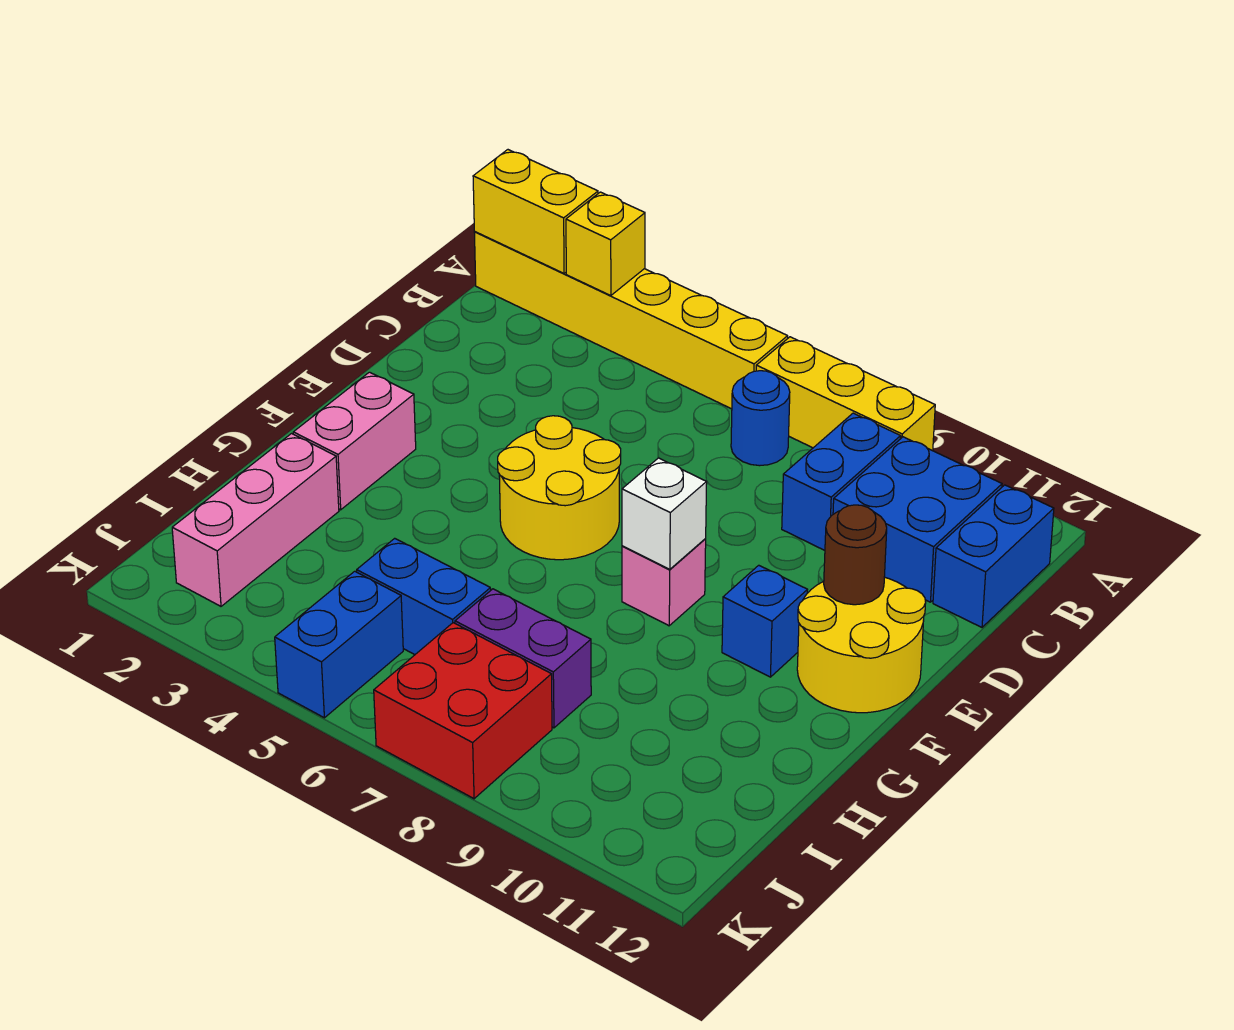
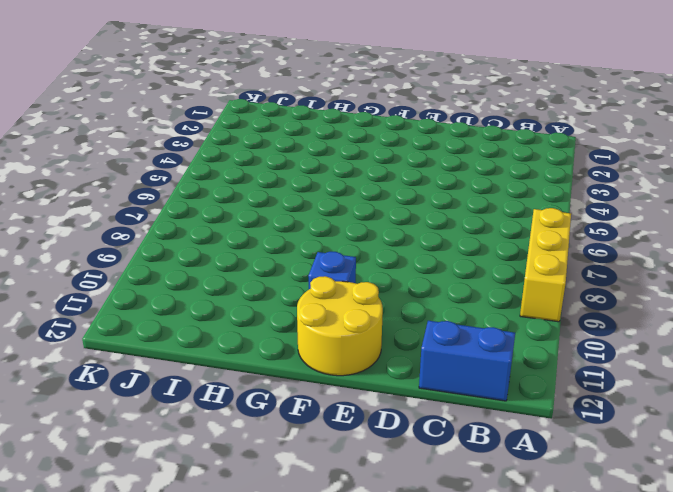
none -> yellow brick A1:A6 level 1
none -> blue round brick B7 level 1
none -> blue brick B9:C9 level 1

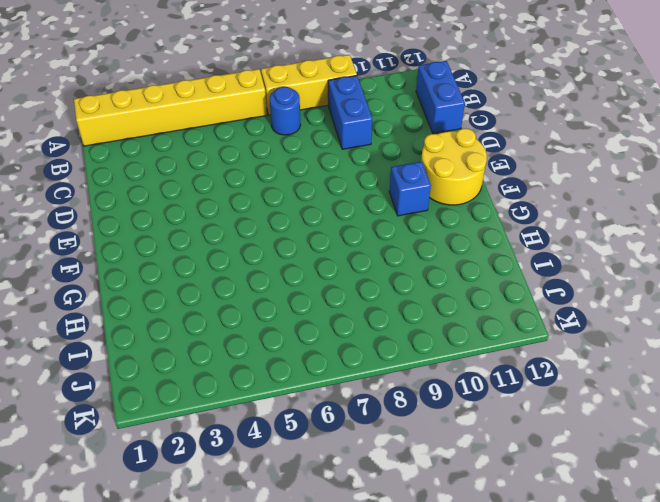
none -> blue brick B10:C11 level 1
none -> yellow round brick E5:F6 level 1
none -> pink brick F2:G2 level 1

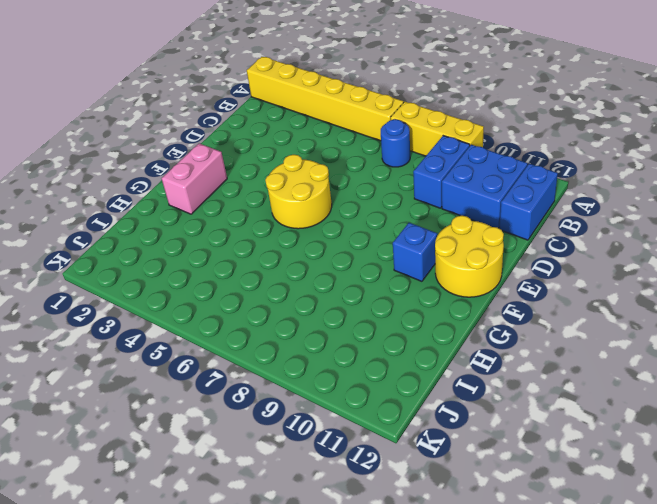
none -> pink brick F8 level 1
none -> pink brick H2:J2 level 1
none -> blue brick I5:I6 level 1

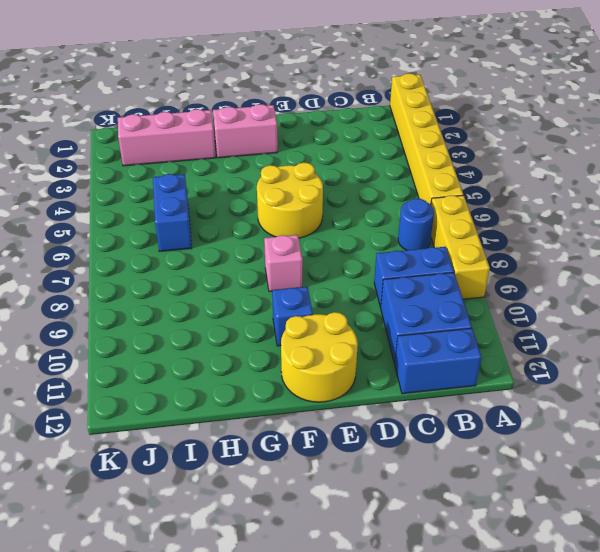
none -> purple brick I7:I8 level 1
none -> blue brick J5:K5 level 1
none -> red brick J7:K8 level 1

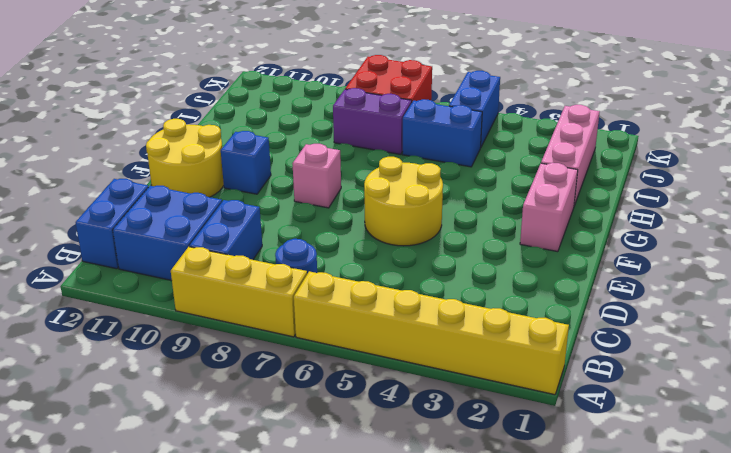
none -> yellow brick A1:A2 level 2
none -> yellow brick A3 level 2
none -> brown round brick E11 level 2

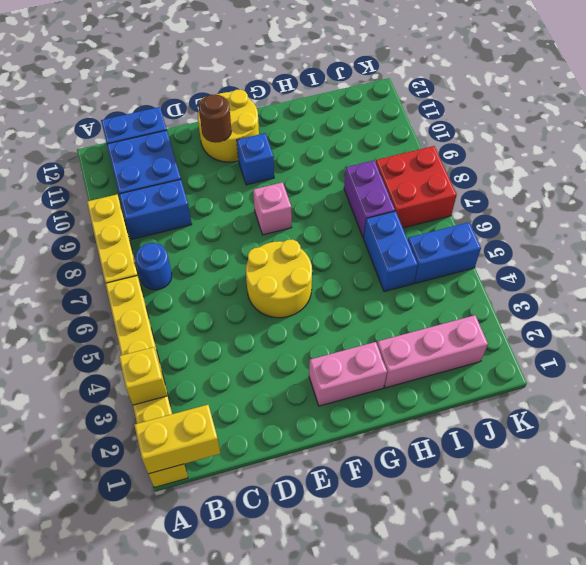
yellow brick A1:B1 level 2 -> yellow brick A1:A2 level 2
none -> white brick F8 level 2

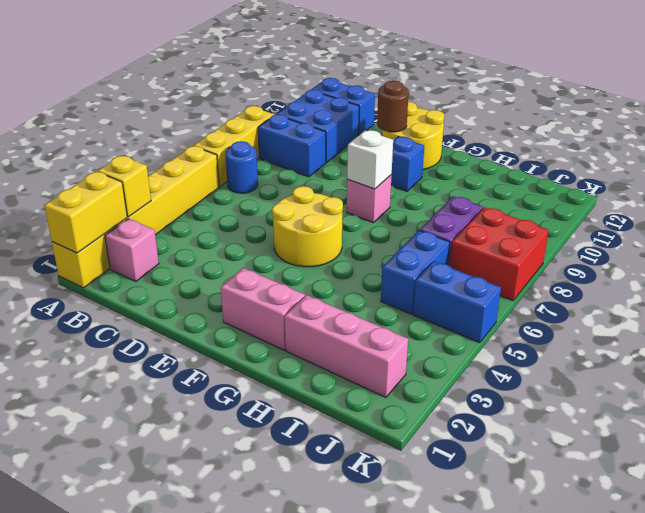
pink brick B2 level 1 -> none

